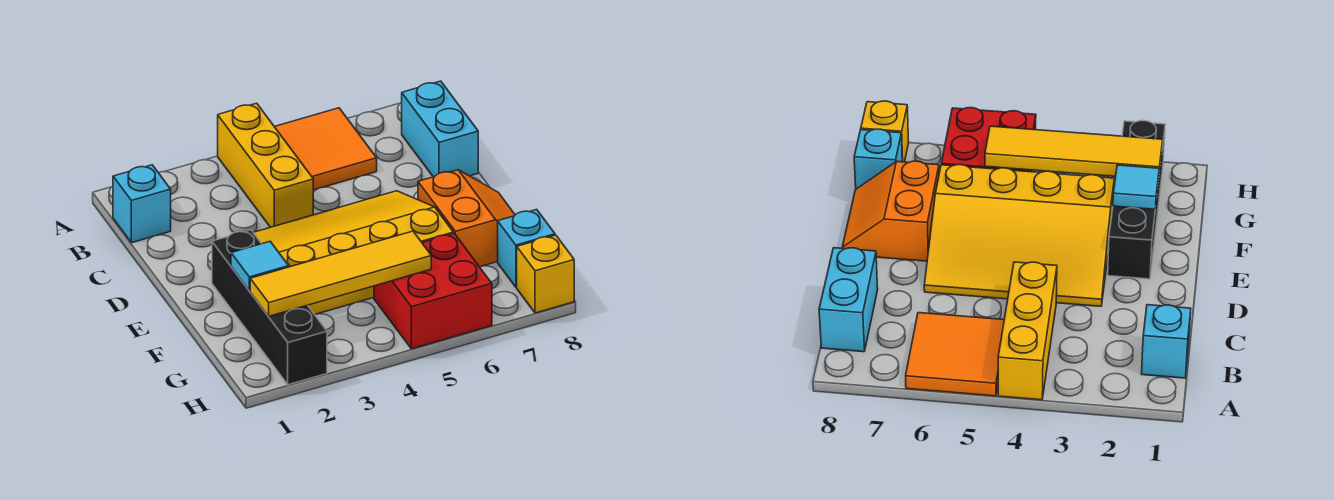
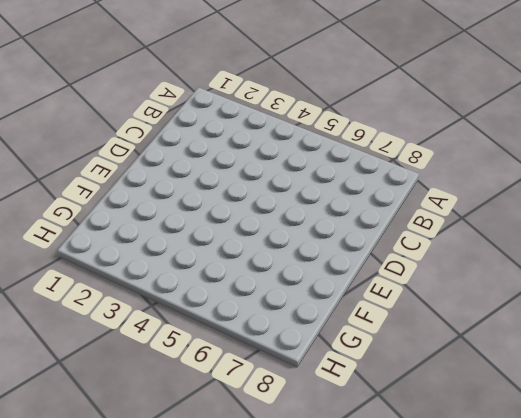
none -> yellow brick A4:C4 level 1
none -> orange tile A5:B6 level 1
none -> cyan brick B1 level 1

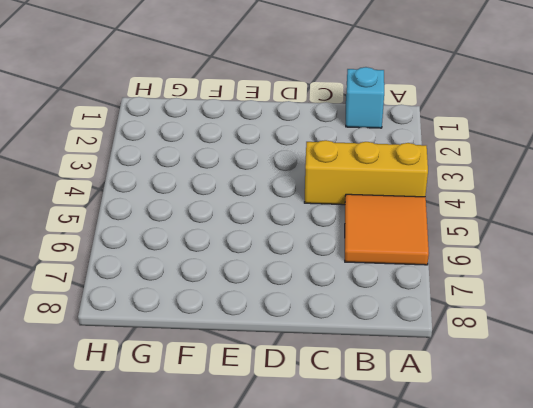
none -> cyan brick B8:C8 level 1
none -> yellow slope D3:F6 level 1 top F
none -> black brick E2:H2 level 1

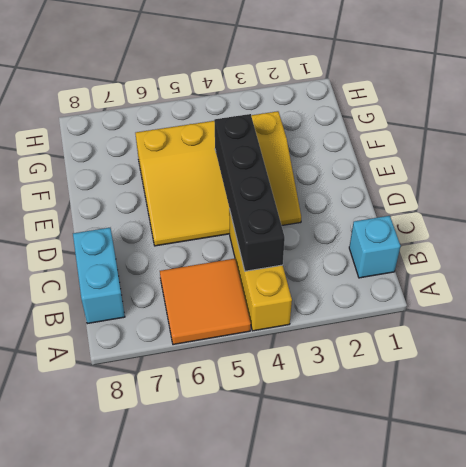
black brick B4:E4 level 2 -> black brick E2:H2 level 1
none -> orange slope E7:F8 level 1 top 7
none -> red brick G5:H6 level 1
none -> cyan brick G8 level 1

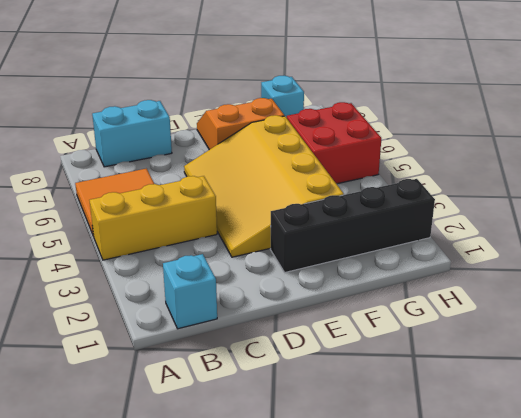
none -> yellow brick H8 level 1
none -> cyan tile F2 level 2
none -> yellow tile G2:G5 level 2

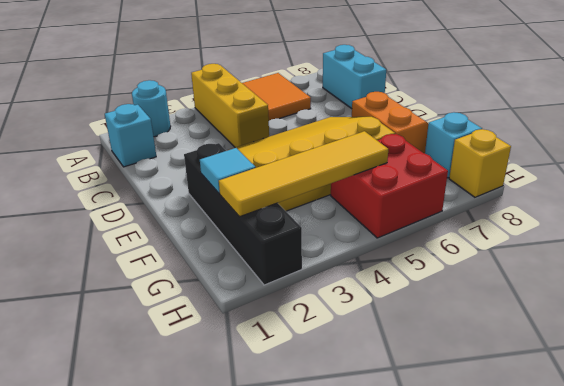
cyan round brick A2 level 1 -> none

